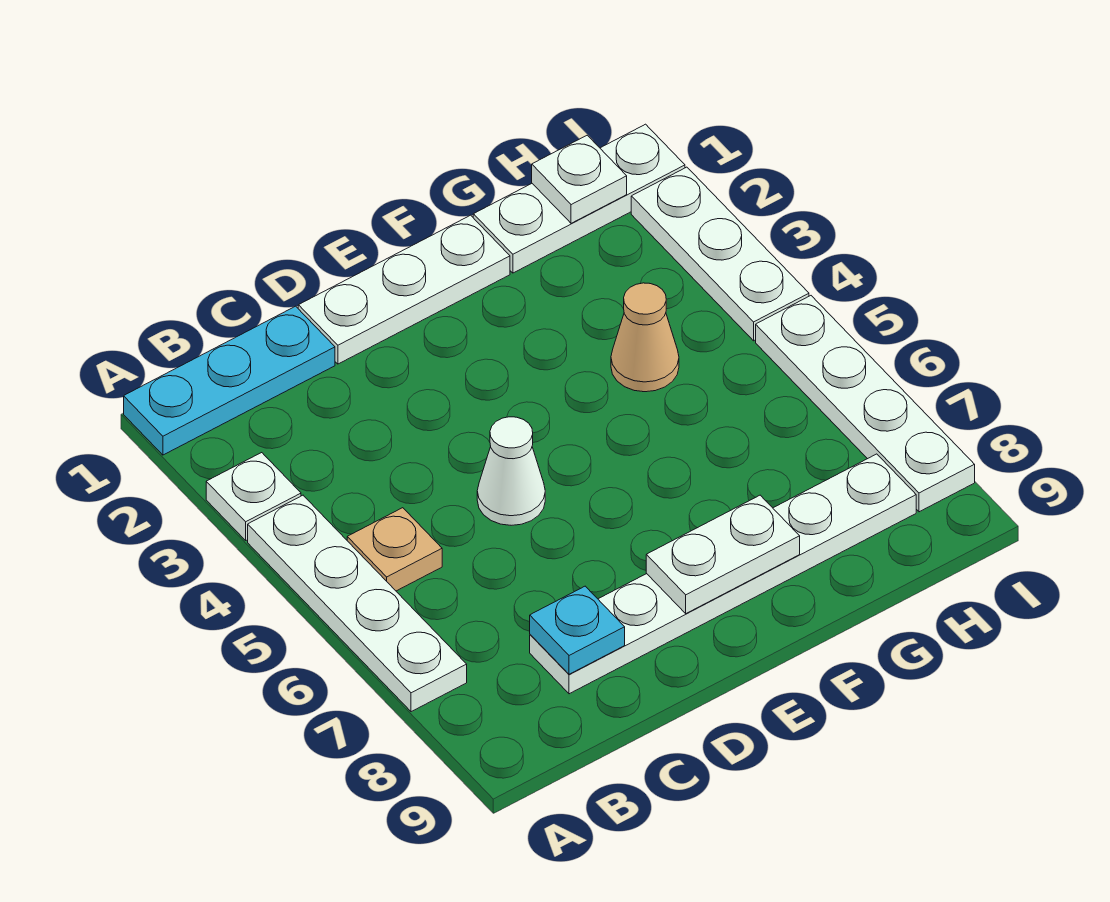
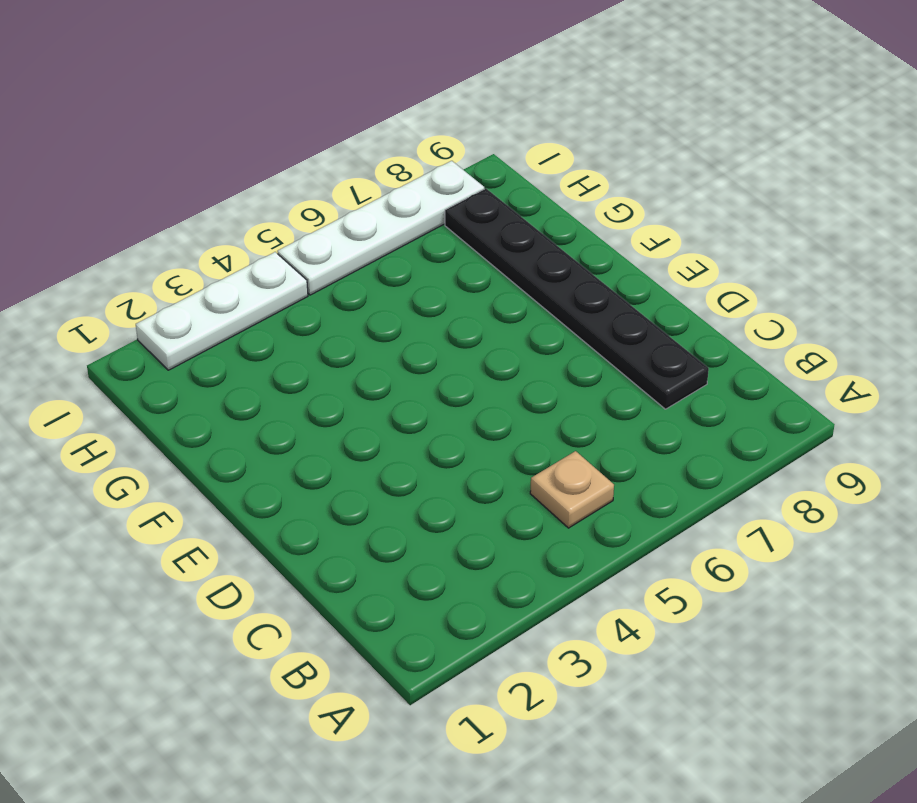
black plate C8:H8 level 1 -> white plate C8:H8 level 1
none -> cyan plate A1:C1 level 1
none -> white plate A3 level 1
none -> white plate A4:A7 level 1

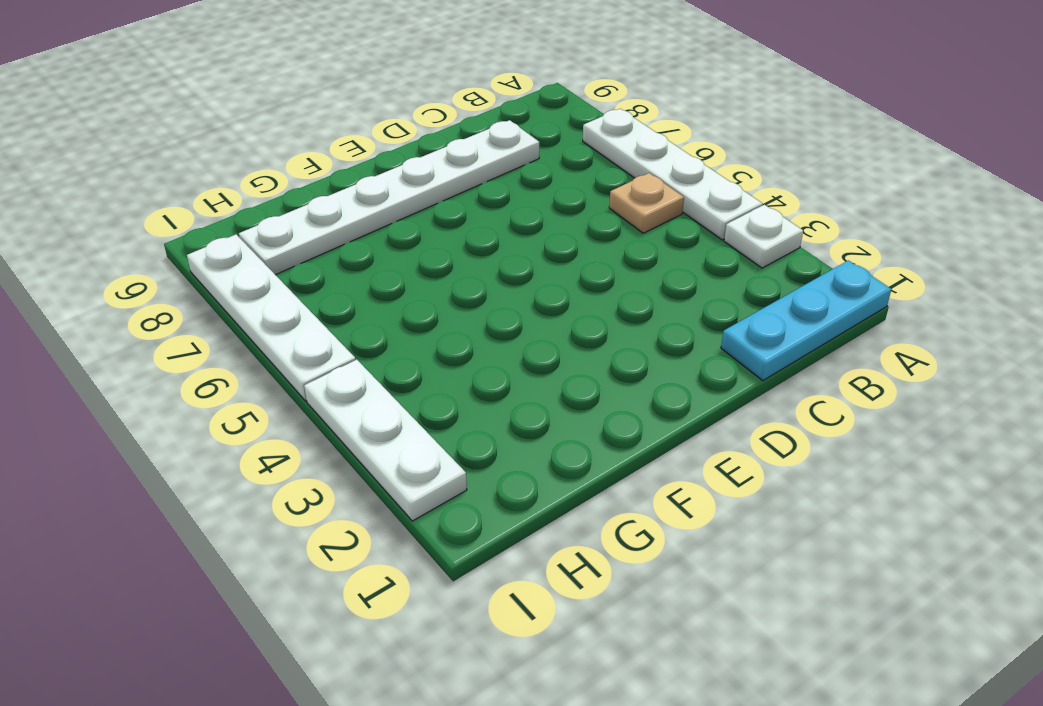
none -> white plate D1:F1 level 1
none -> white cone D5 level 1
none -> white plate G1:I1 level 1

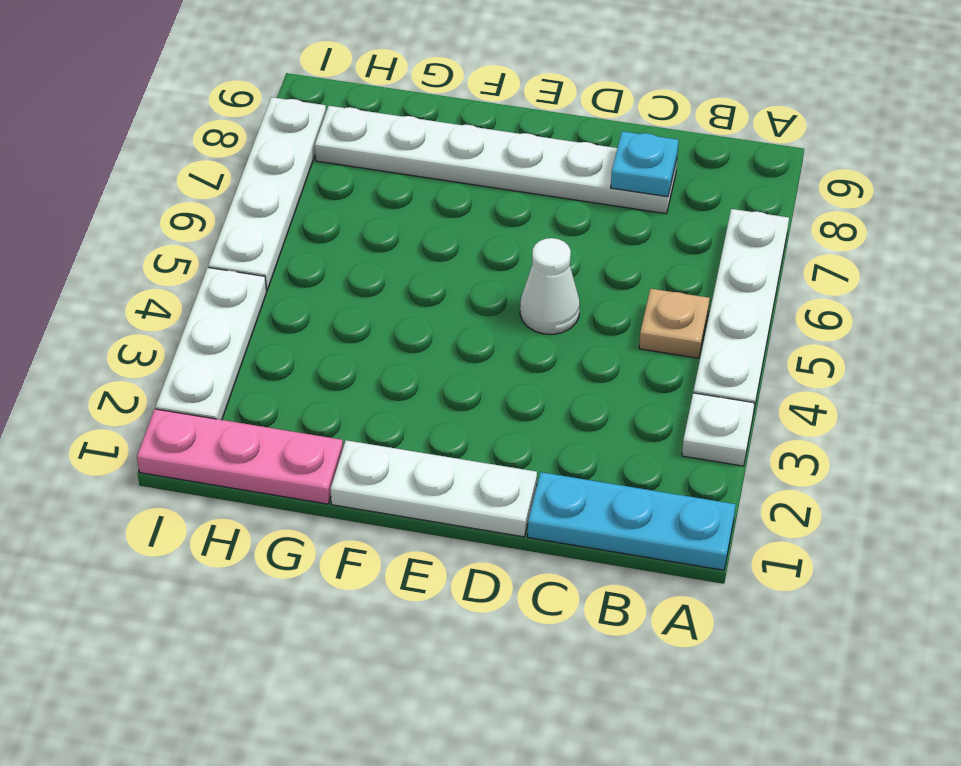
pink plate G1:I1 level 1 -> white plate G1:I1 level 1
none -> tan cone G4 level 1
none -> white plate E8:F8 level 2
none -> white plate H1 level 2

